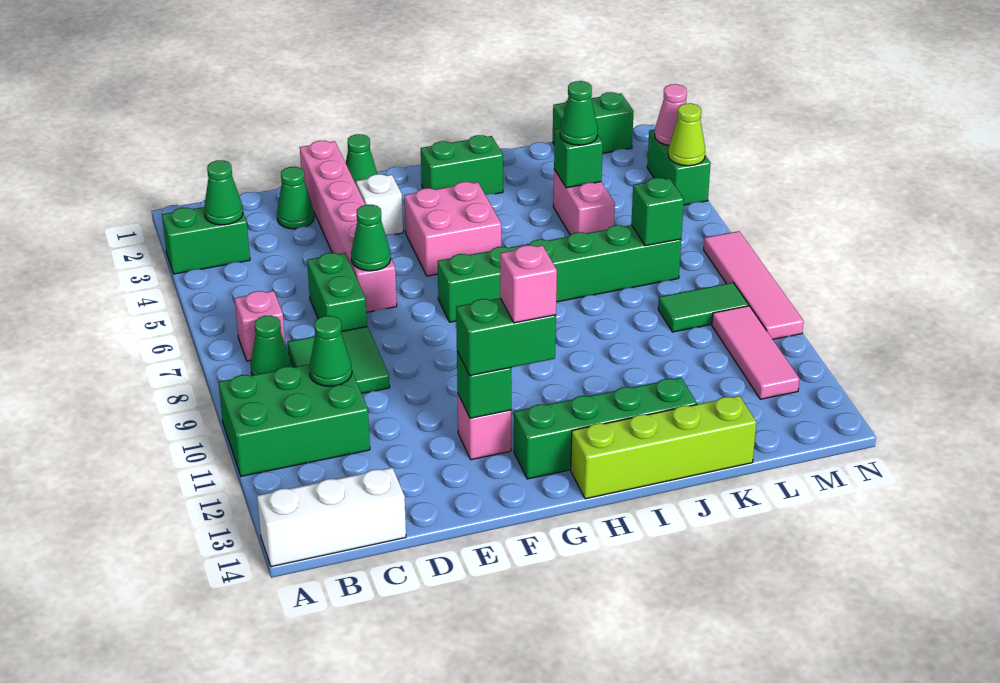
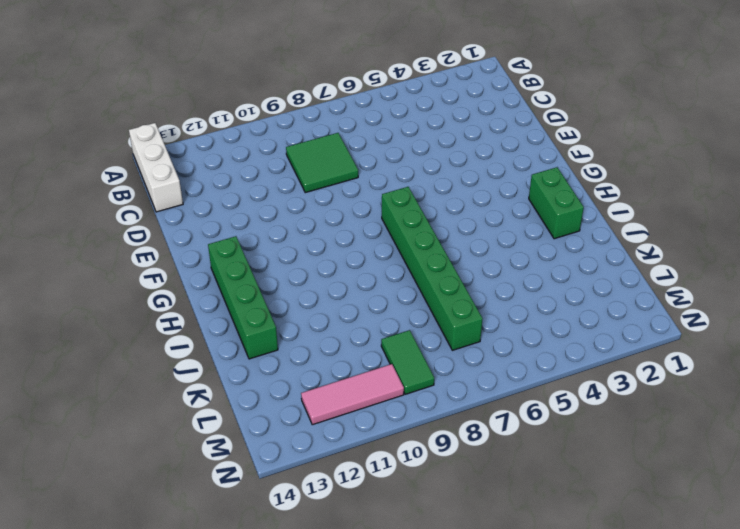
none -> green brick A3:B3 level 1
none -> green brick A10:C11 level 1
none -> pink brick B7 level 1
none -> green cone B8 level 1

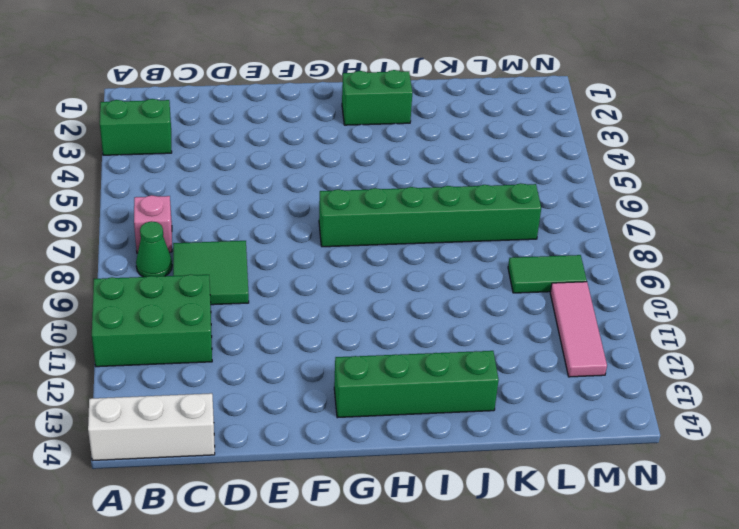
none -> green cone D2 level 1
none -> green brick D6:D7 level 1
none -> pink brick E1:E6 level 1
none -> green cone F1 level 1

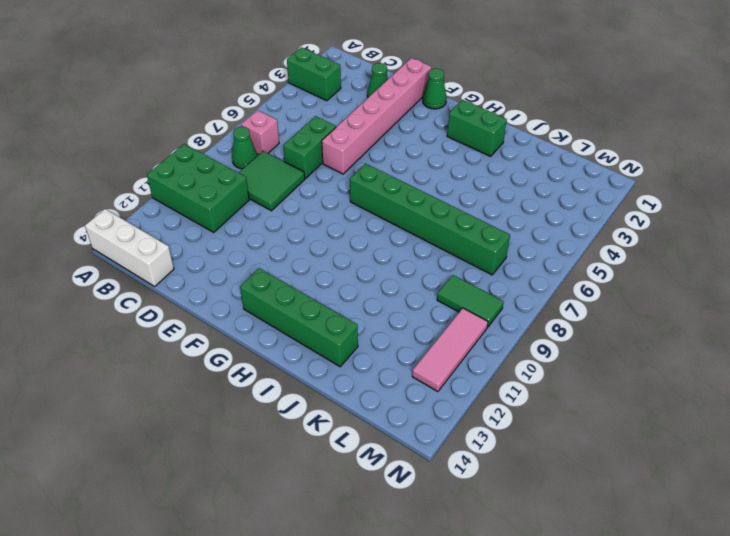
none -> white brick F3 level 1
none -> pink brick F12 level 1
none -> pink brick G4:H5 level 1
none -> lime brick H14:K14 level 1

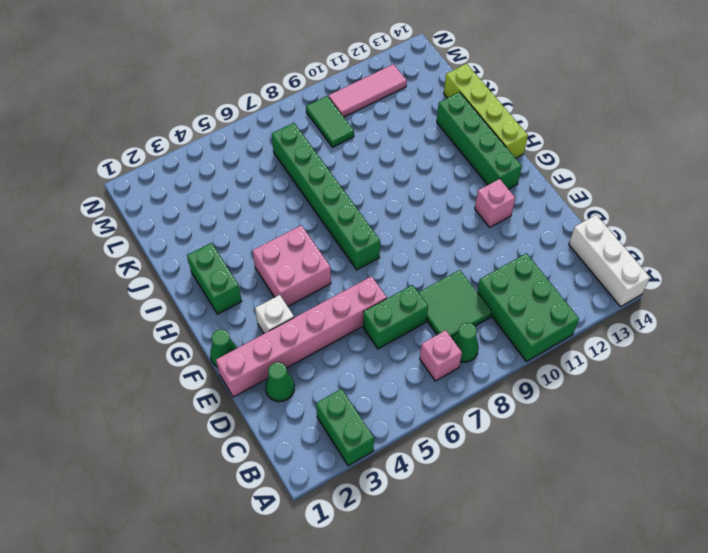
none -> pink brick K4:K5 level 1
none -> green brick L1:M1 level 1
none -> green brick N3:N4 level 1
none -> pink tile N7:N10 level 1

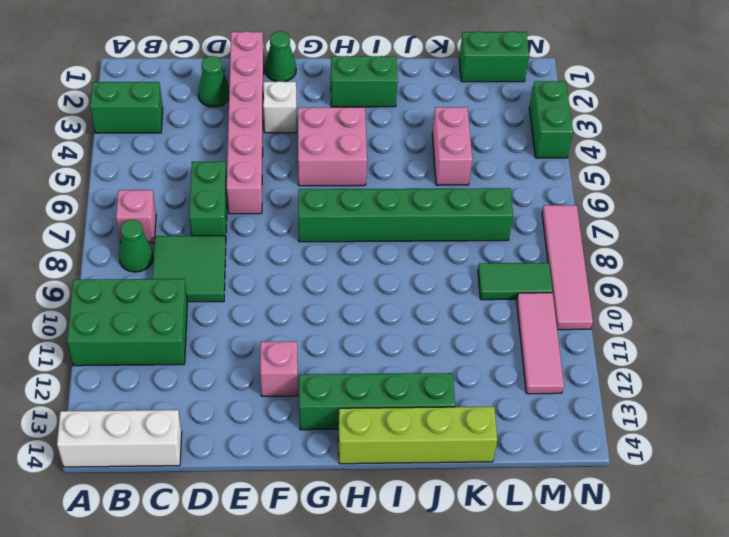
none -> green cone B3 level 2
none -> green cone C10 level 2
none -> green cone E6 level 2
none -> green brick F12 level 2

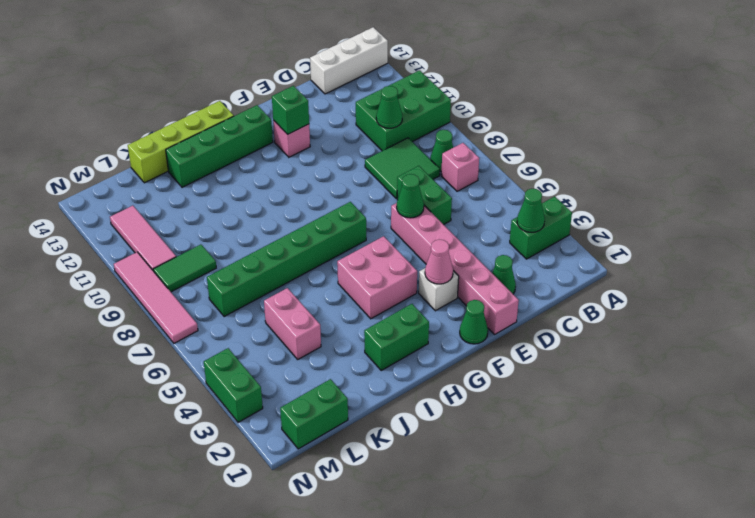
pink cone F3 level 2 -> pink cone N3 level 2
none -> green brick K4 level 2
none -> green brick L7 level 2
none -> lime cone N4 level 2
none -> green brick F12:G12 level 3

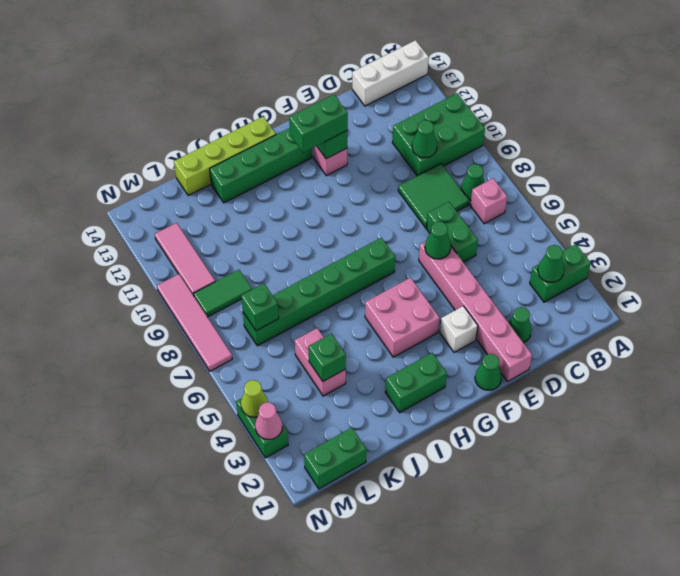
none -> green cone K4 level 3
none -> pink brick G12 level 4

